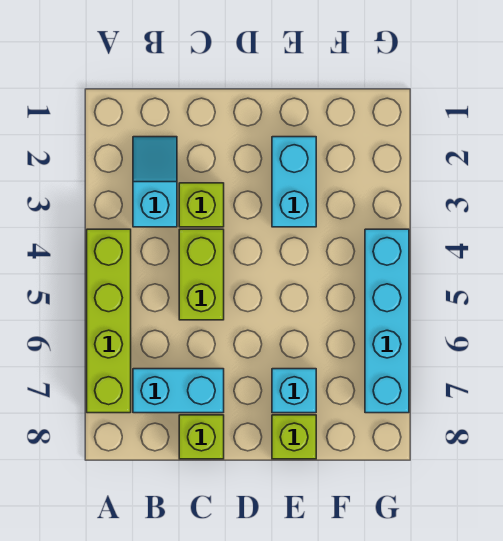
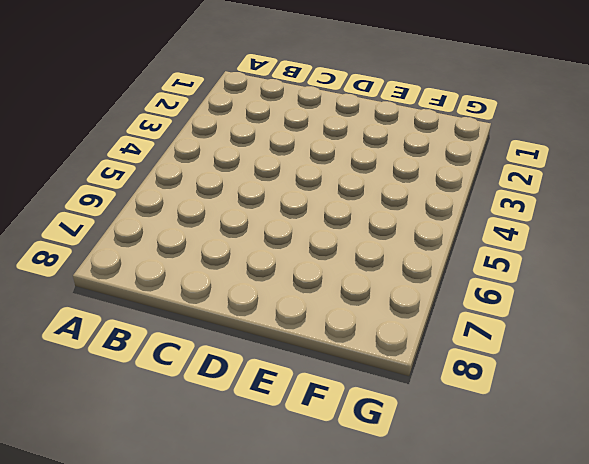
none -> lime brick A4:A7 level 1
none -> cyan slope B2:B3 level 1 top 3

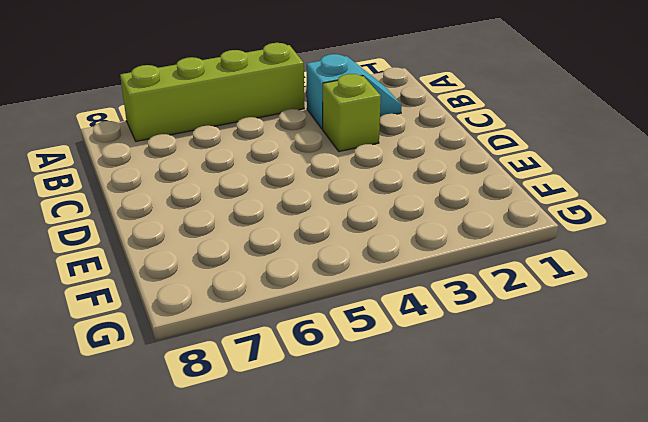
none -> cyan brick B7:C7 level 1
none -> lime brick C4:C5 level 1

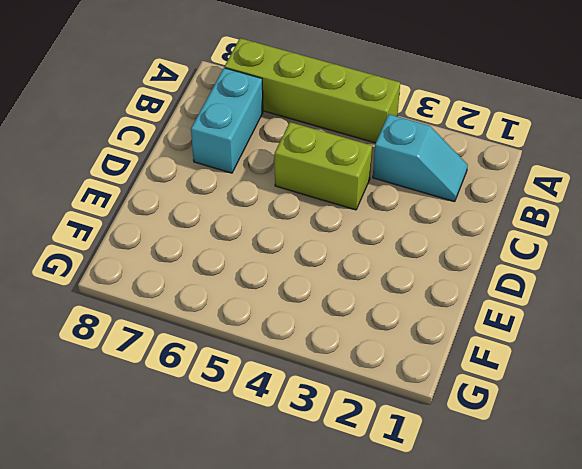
none -> lime brick C3 level 1
none -> lime brick C8 level 1

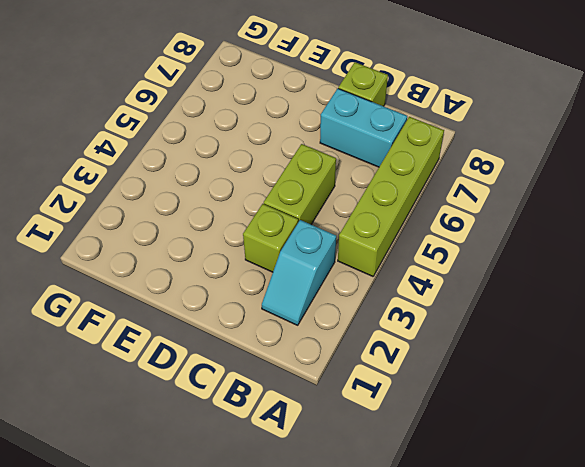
none -> cyan brick E2:E3 level 1
none -> cyan brick E7 level 1

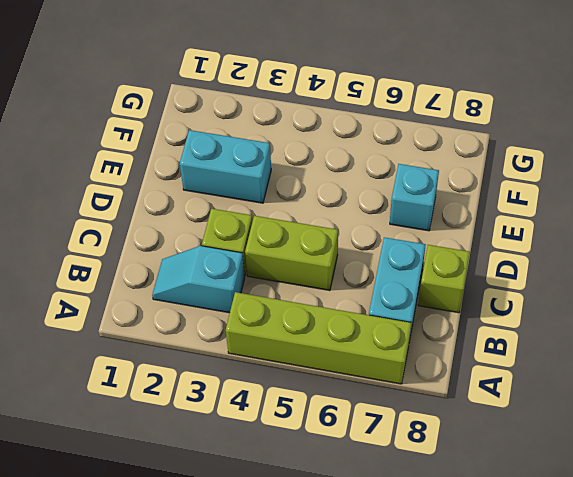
none -> lime brick E8 level 1
none -> cyan brick G4:G7 level 1

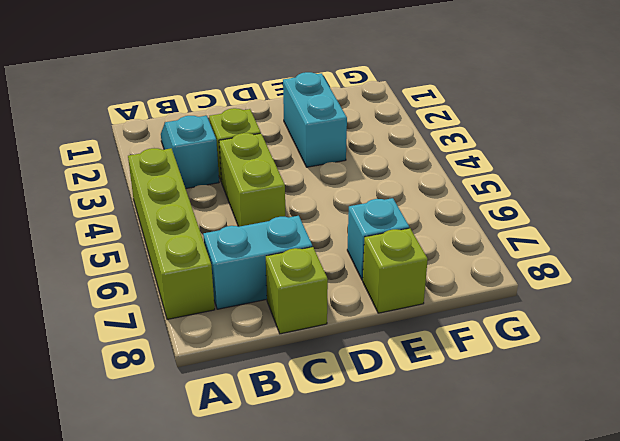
none -> cyan brick G4:G7 level 1

